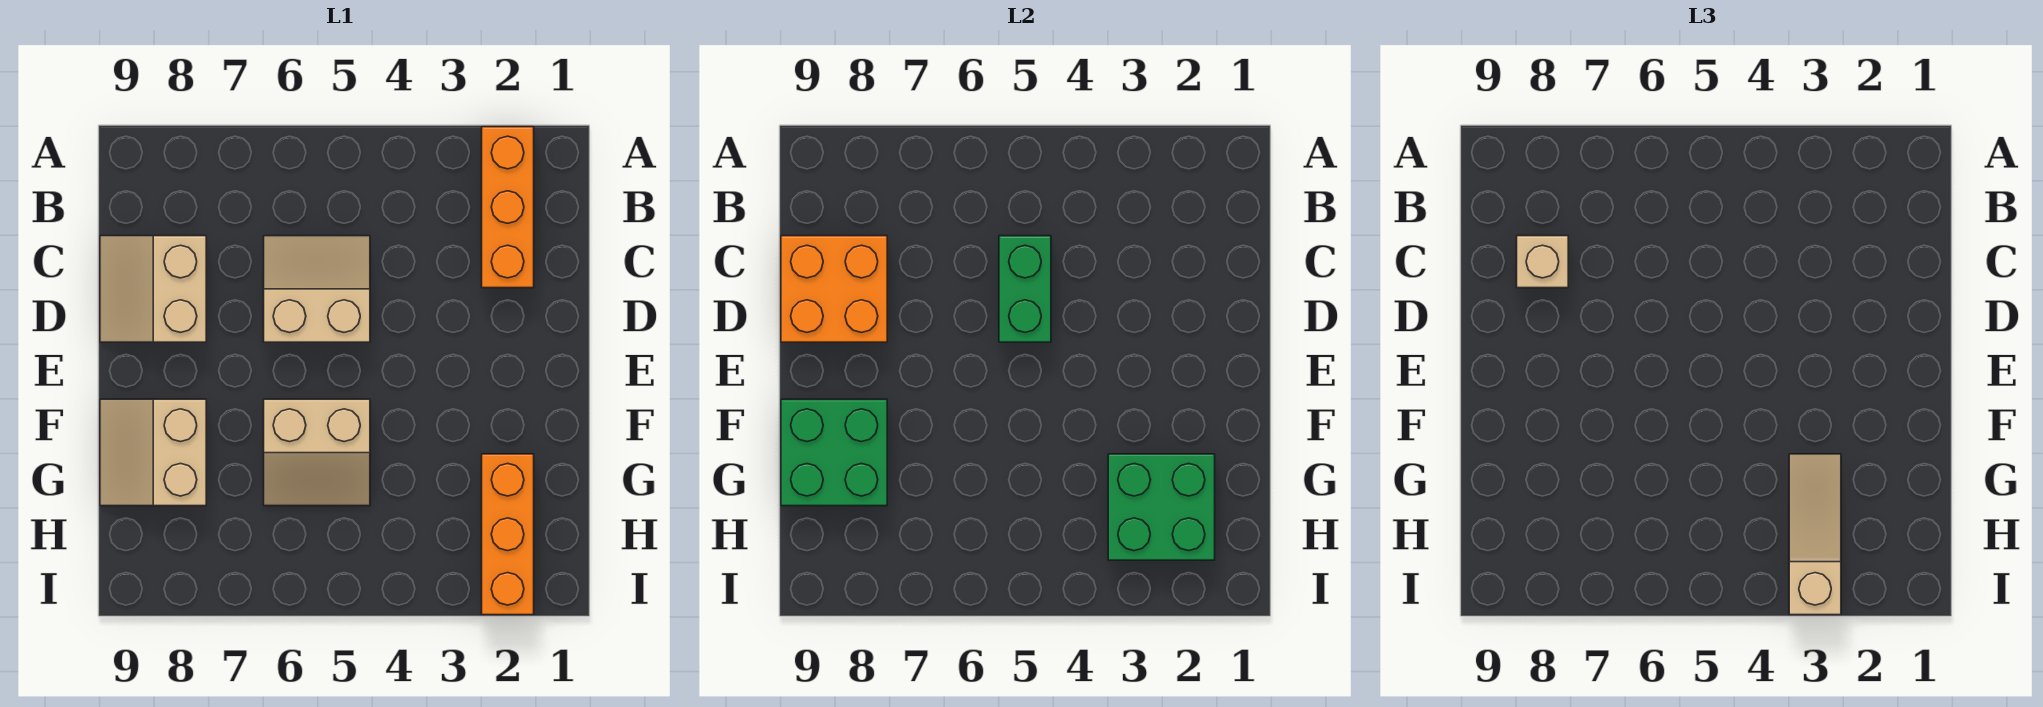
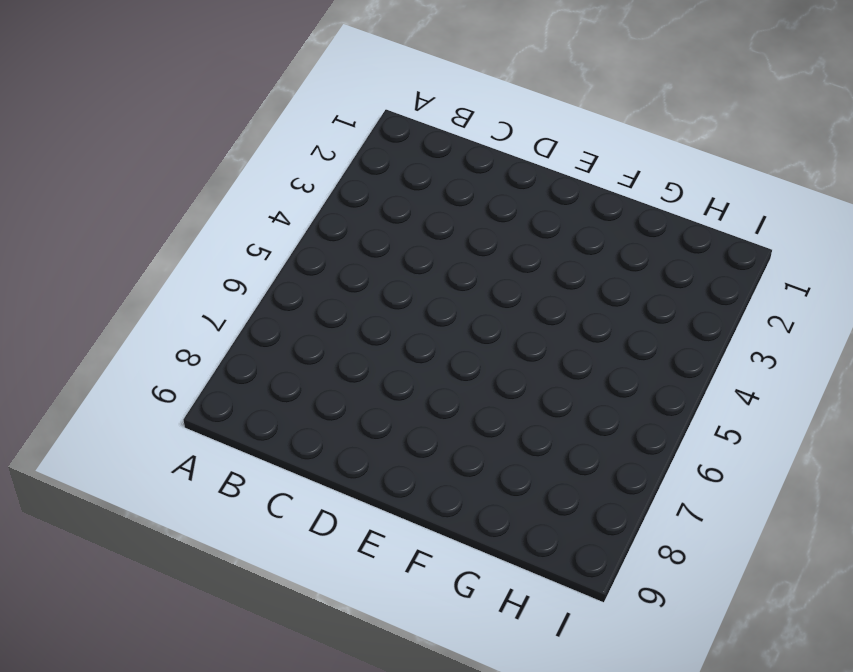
none -> orange brick A2:C2 level 1
none -> tan slope C5:D6 level 1 top D
none -> tan slope C8:D9 level 1 top 8

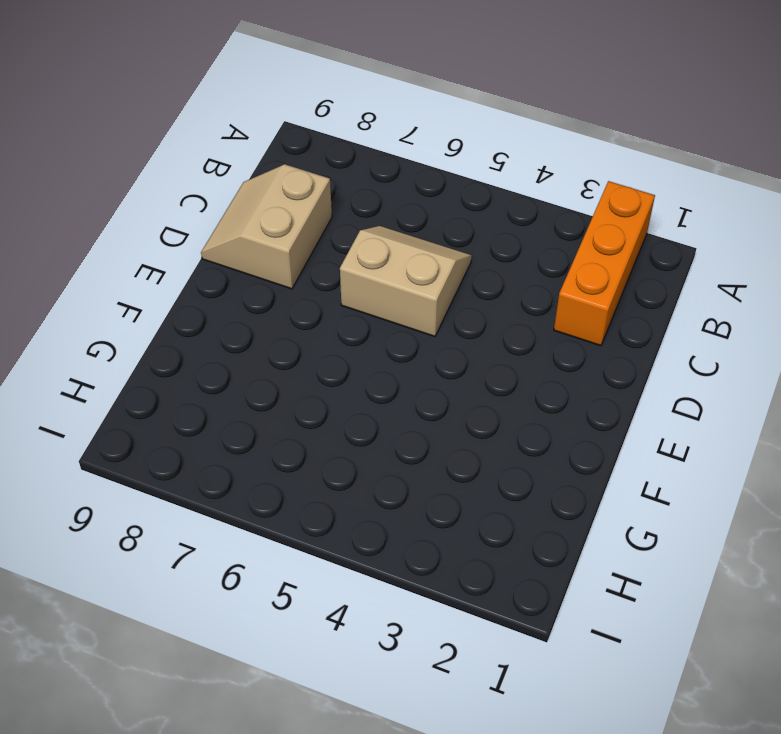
none -> tan slope F5:G6 level 1 top F
none -> tan slope F8:G9 level 1 top 8
none -> orange brick G2:I2 level 1

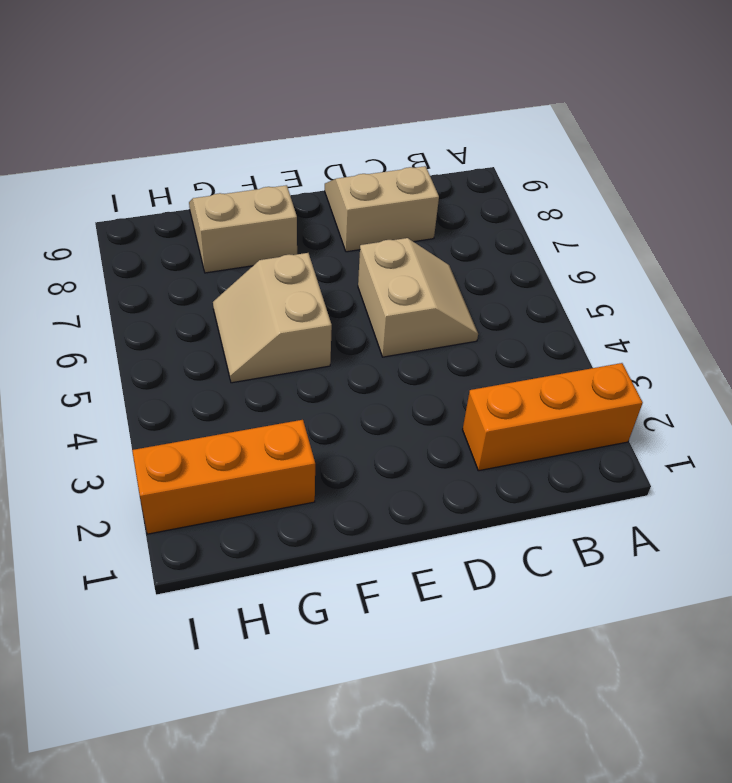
none -> green brick C5:D5 level 2
none -> orange brick C8:D9 level 2
none -> green brick F8:G9 level 2

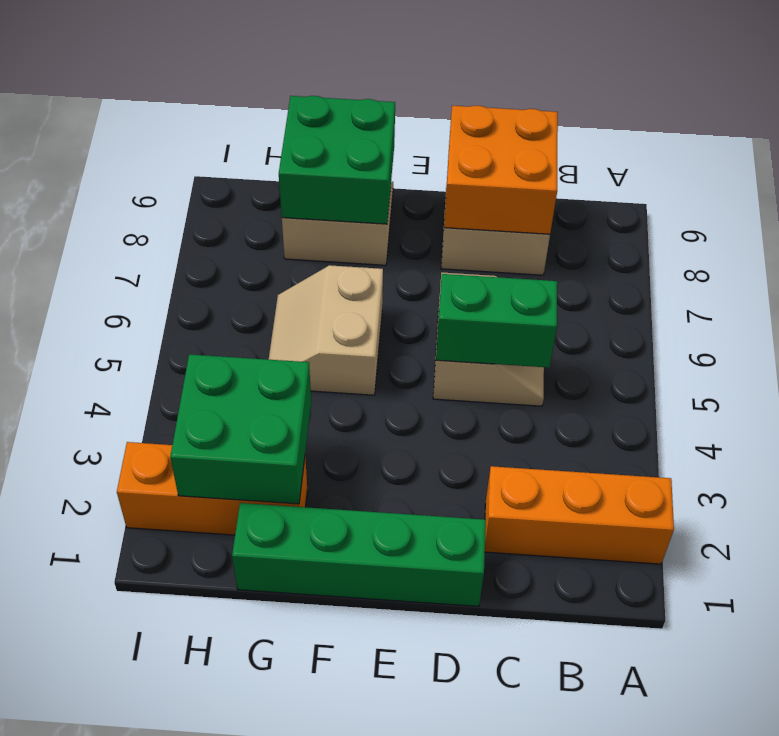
green brick D1:G1 level 1 -> none
none -> tan brick C8 level 3
none -> tan slope G3:I3 level 3 top I

